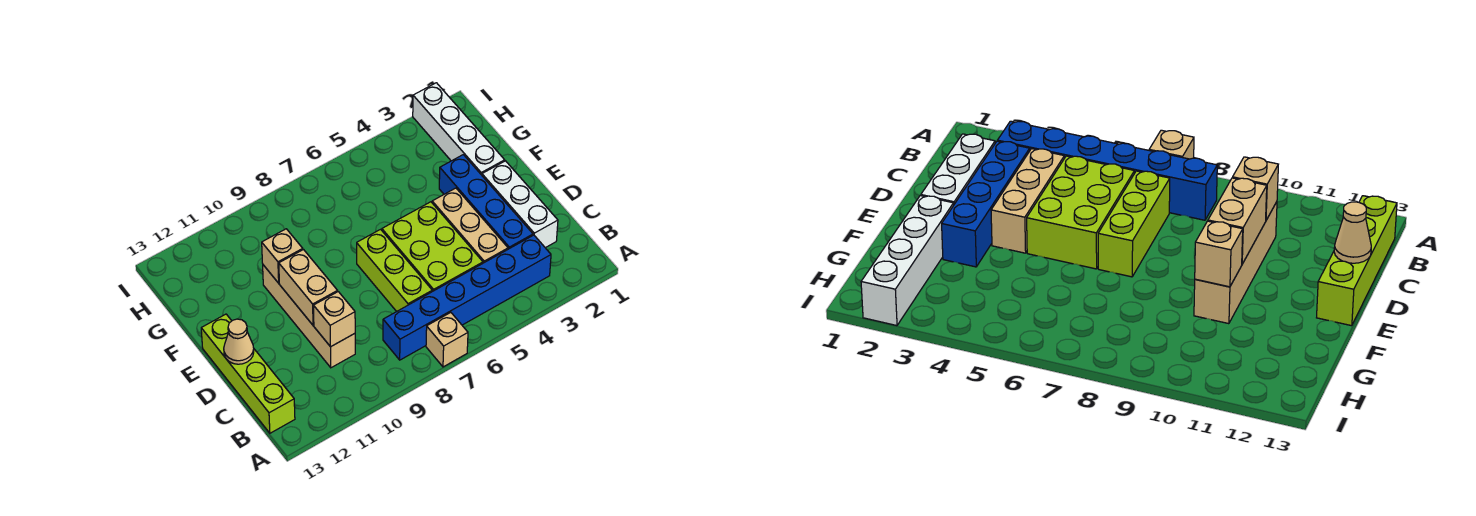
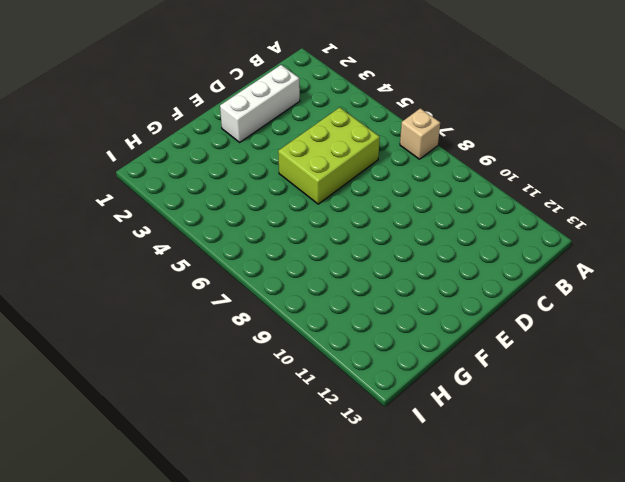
none -> blue brick B3:B8 level 1
none -> lime brick B13:E13 level 1
none -> blue brick C3:F3 level 1

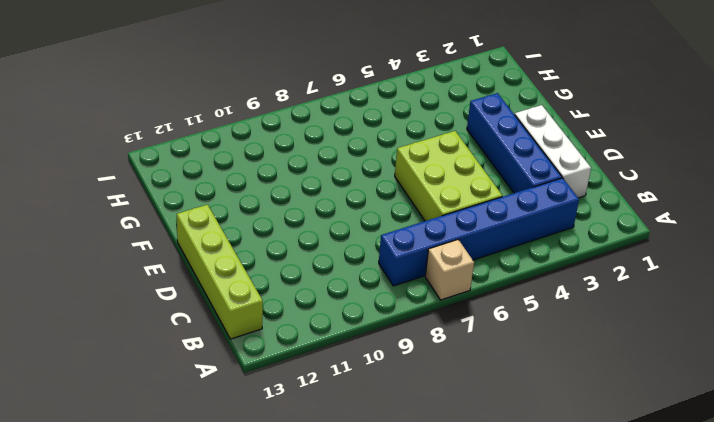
none -> tan brick C4:E4 level 1
none -> lime brick C7:E7 level 1
none -> tan brick C10:F10 level 1

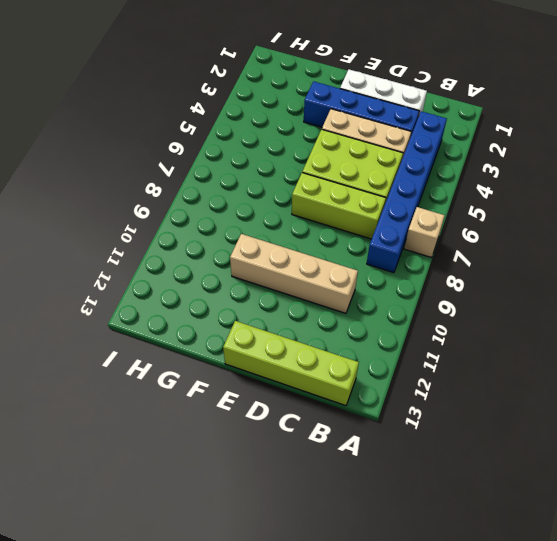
none -> white brick F2:I2 level 1
none -> tan brick C10 level 2
none -> tan brick D10:E10 level 2

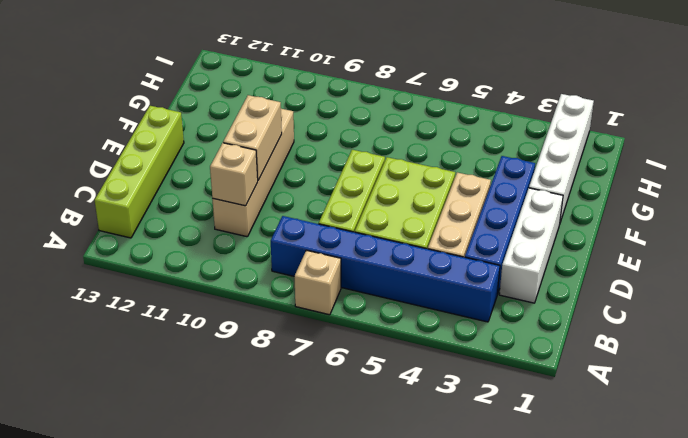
none -> tan cone D13 level 2
none -> tan brick F10 level 2

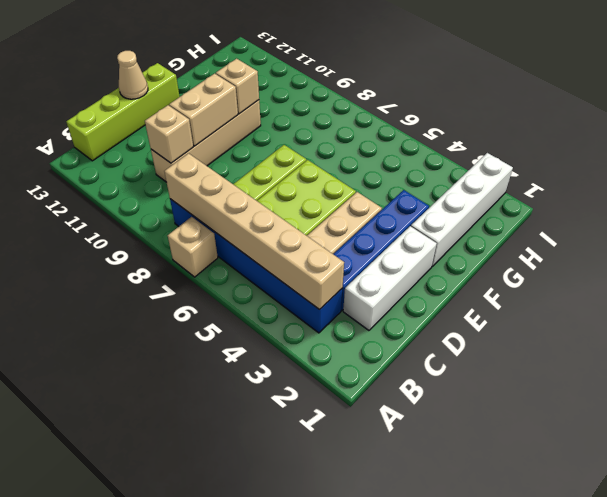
tan brick B3:B8 level 2 -> none

